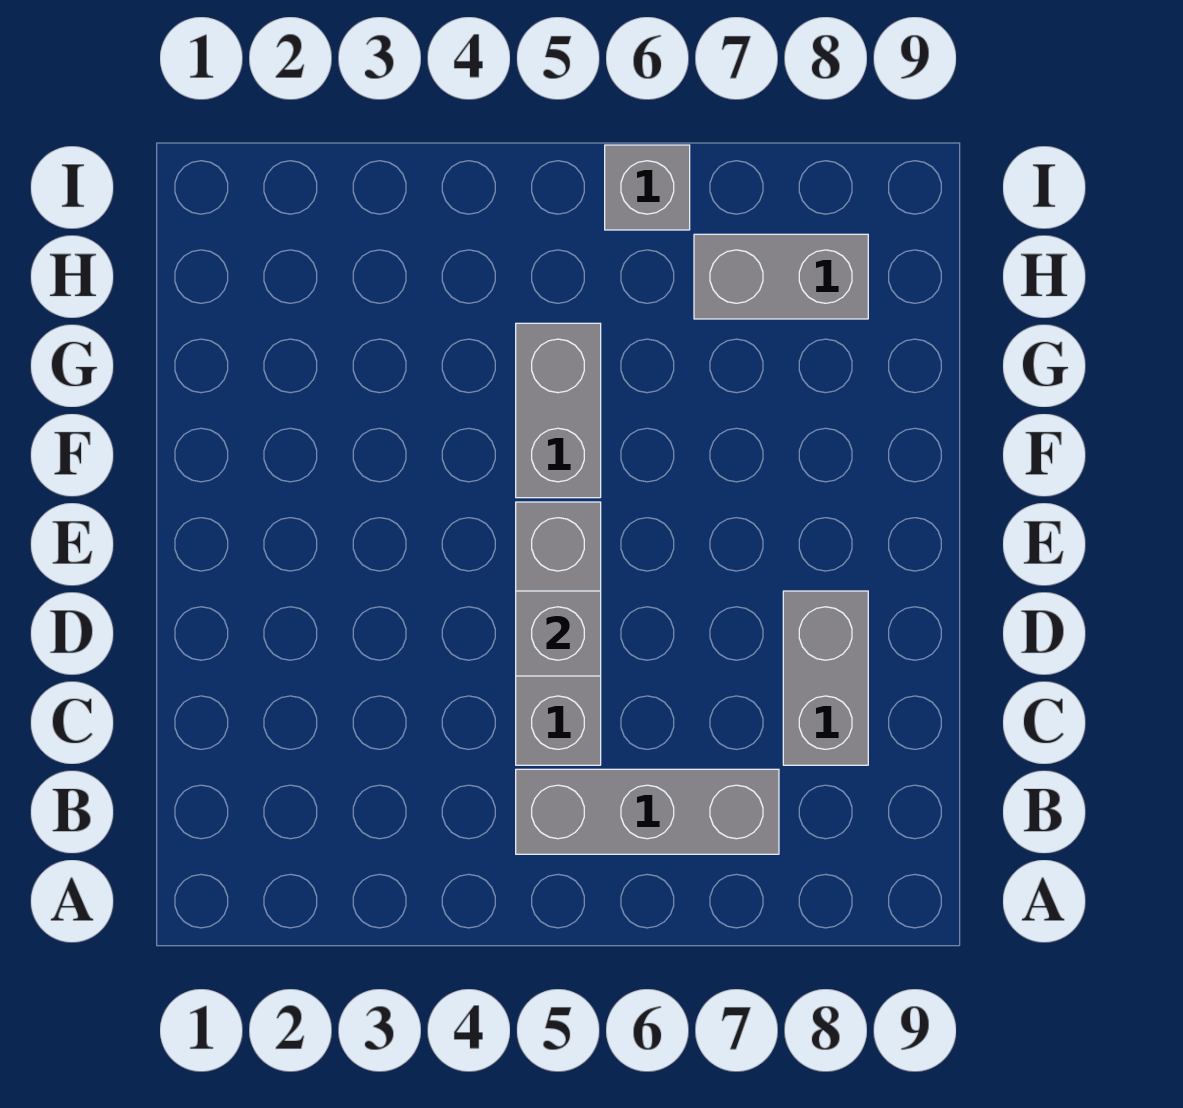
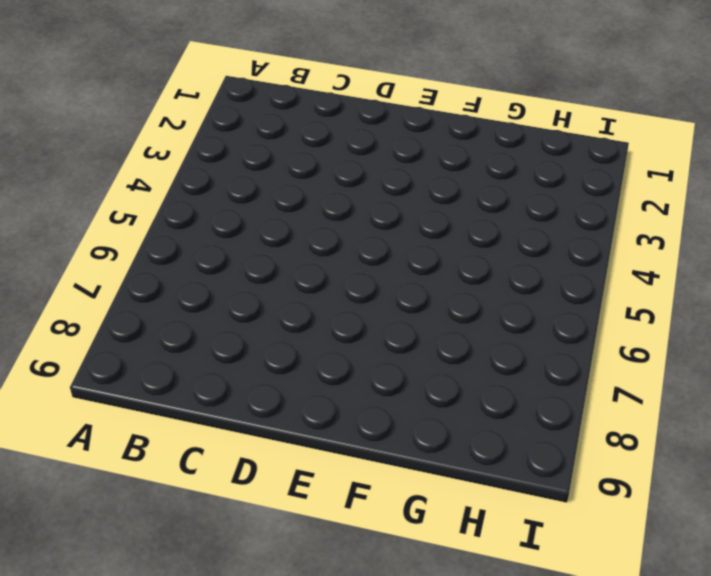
none -> grey brick B5:B7 level 1
none -> grey brick C5:E5 level 1

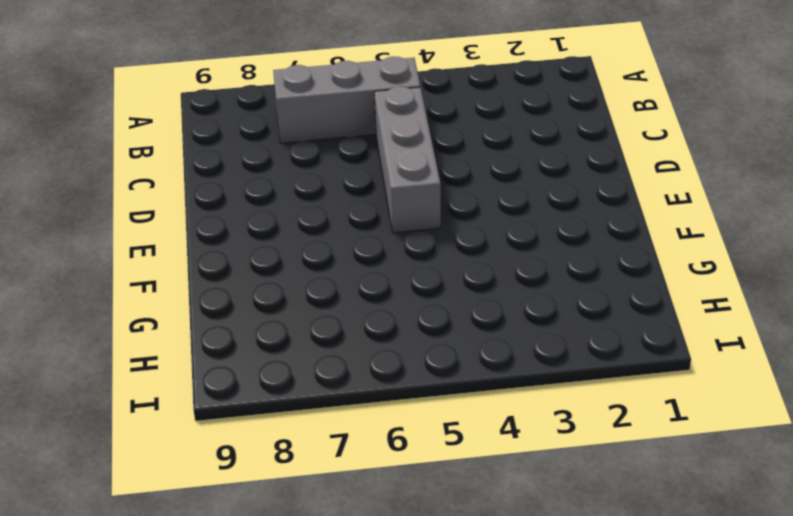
none -> grey brick C8:D8 level 1
none -> grey brick F5:G5 level 1

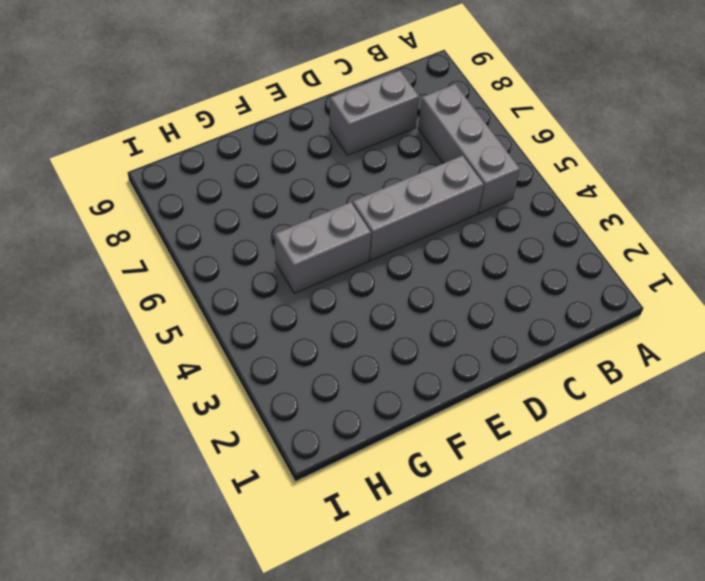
none -> grey brick H7:H8 level 1
none -> grey brick I6 level 1

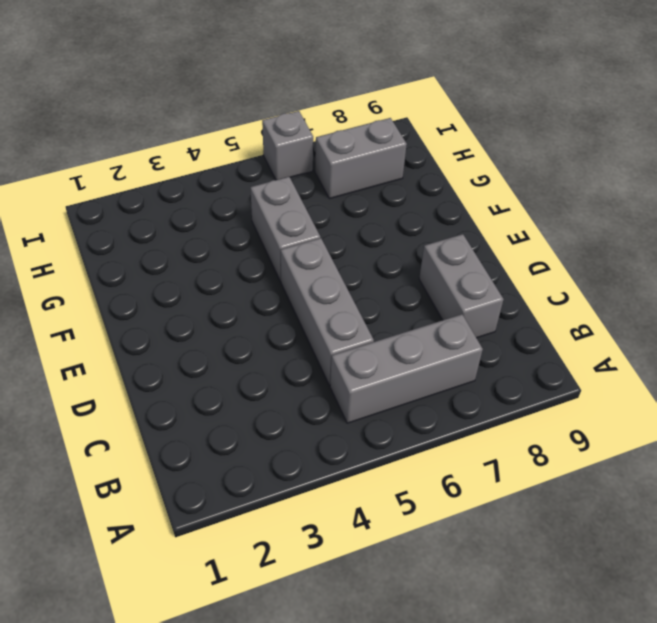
none -> grey brick D5 level 2

